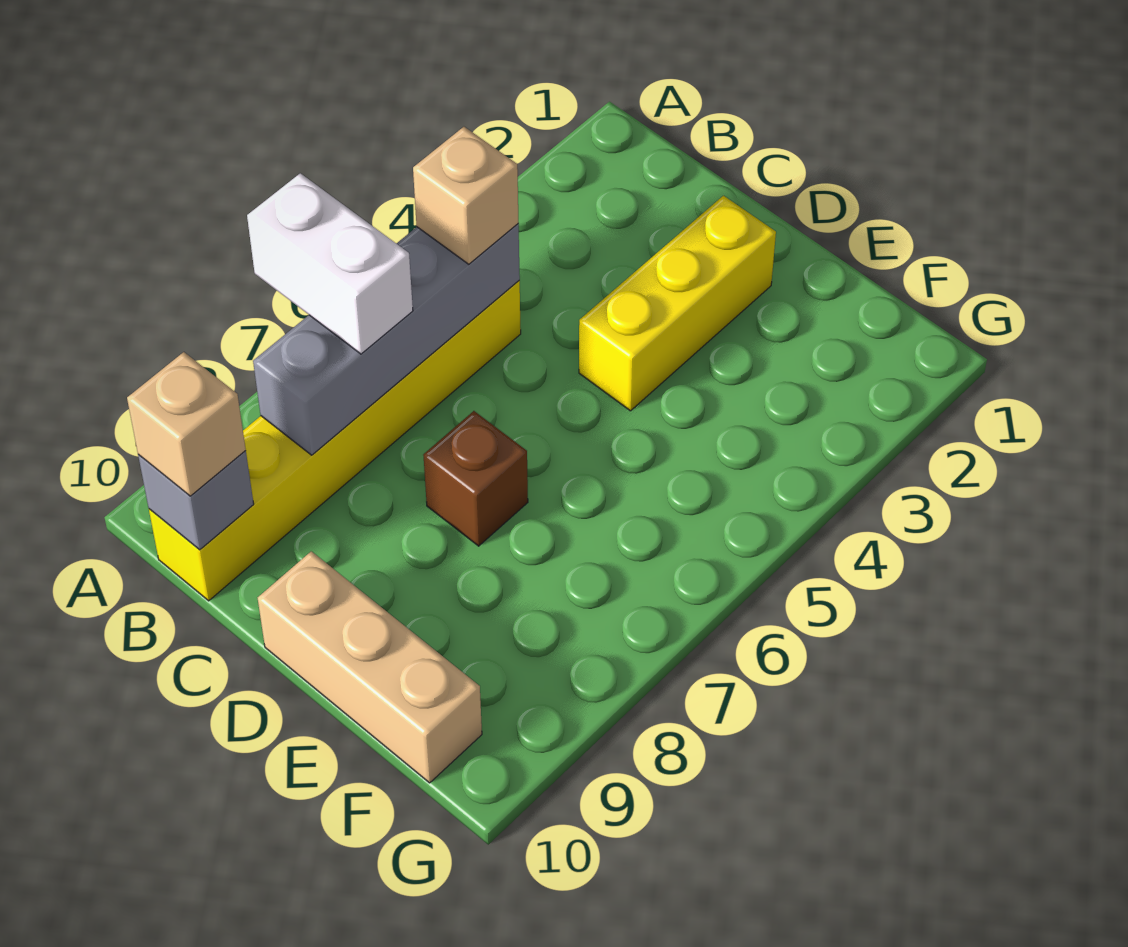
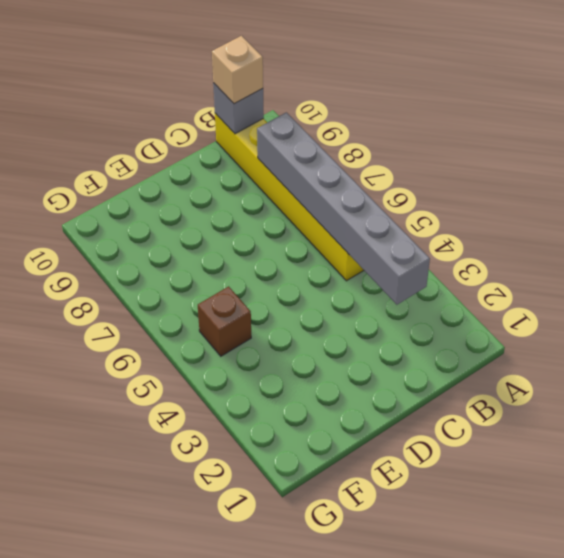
grey brick B3:B8 level 2 -> grey brick B5:B8 level 2
brown brick F5 level 1 -> brown brick D7 level 1
none -> yellow brick D2:D4 level 1
none -> tan brick D10:F10 level 1

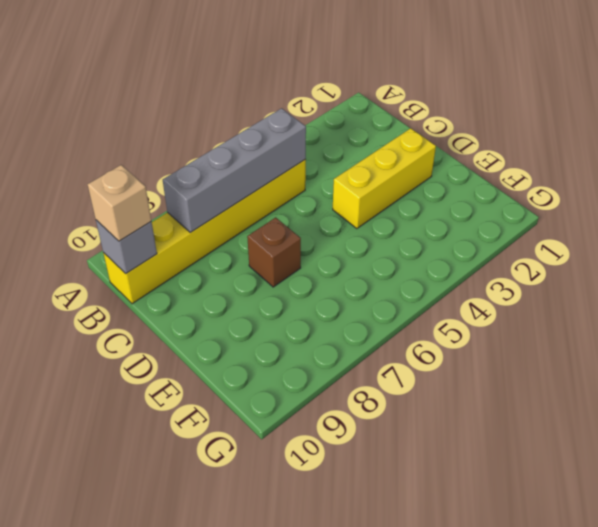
none -> tan brick D10:F10 level 1
none -> white brick A7:B7 level 3

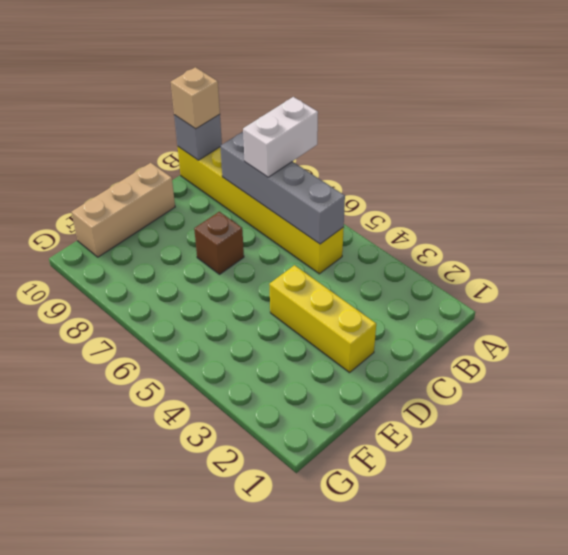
none -> tan brick B5 level 3

